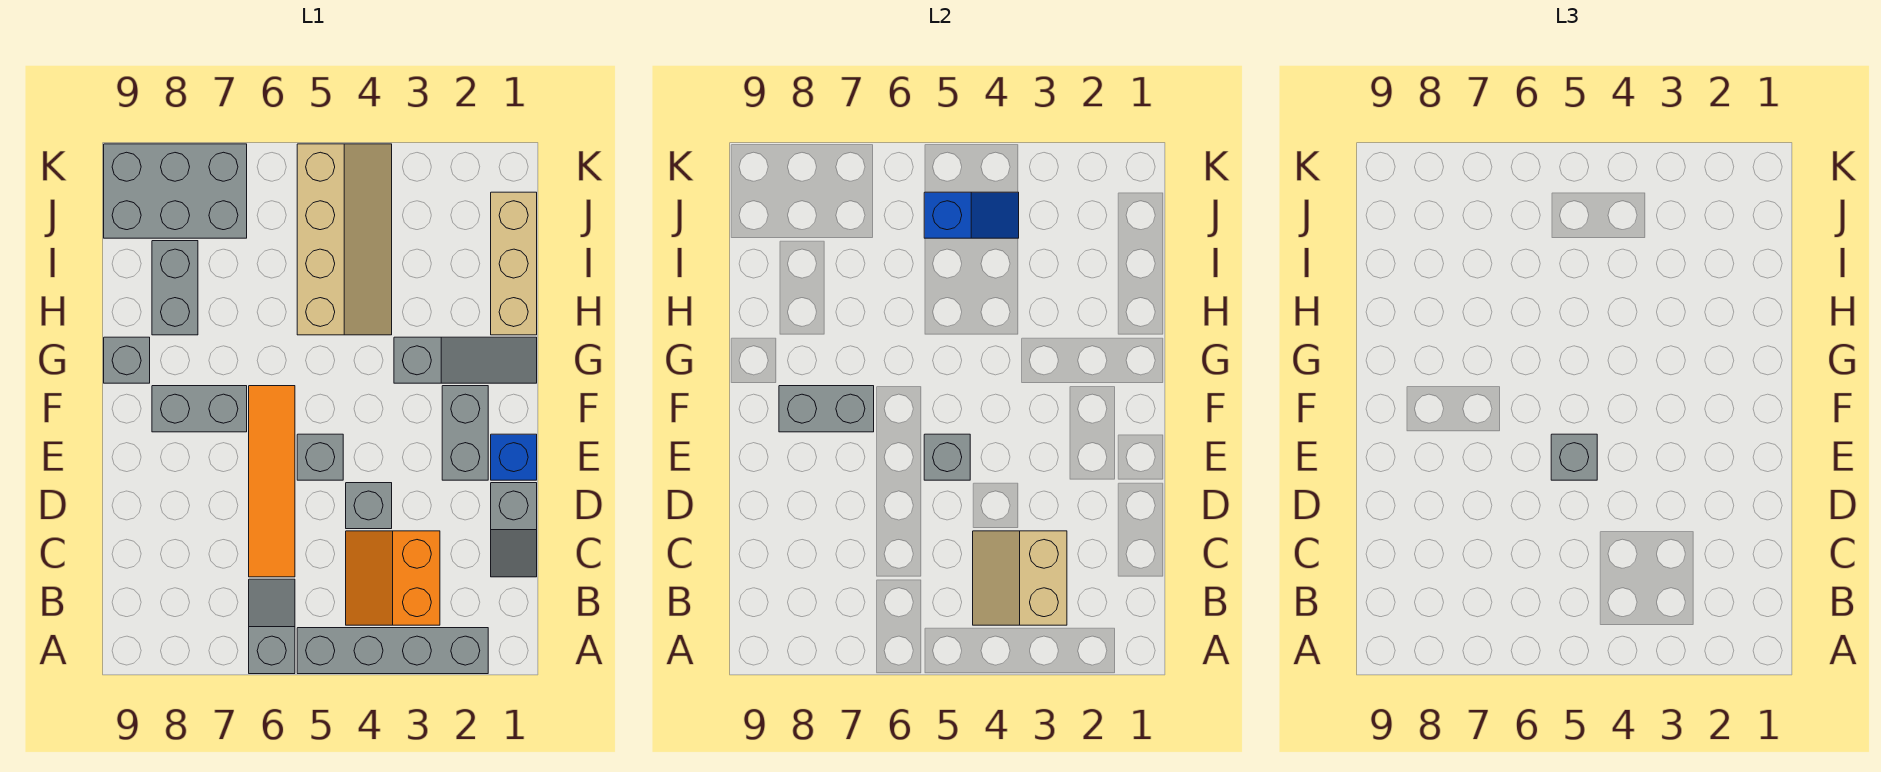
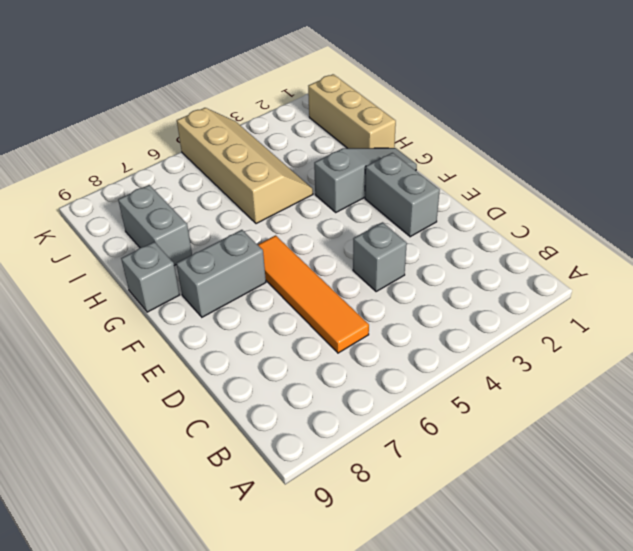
none -> grey brick A2:A5 level 1
none -> grey slope A6:B6 level 1 top A
none -> orange slope B3:C4 level 1 top 3

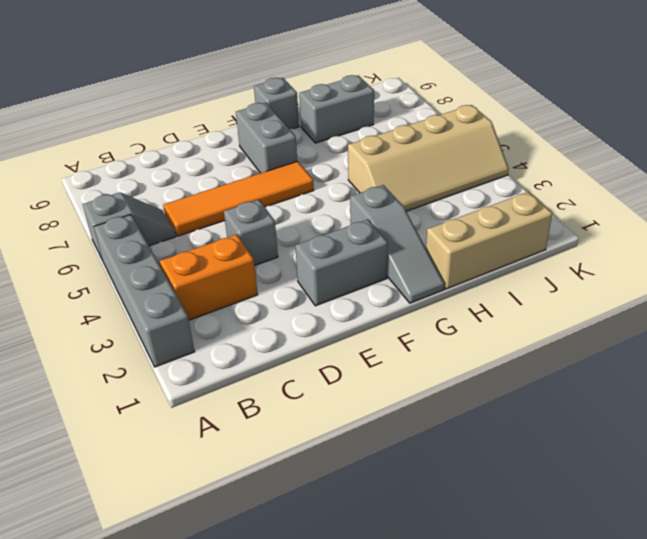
none -> grey slope C1:D1 level 1 top D
none -> blue brick E1 level 1
none -> grey brick E5 level 1

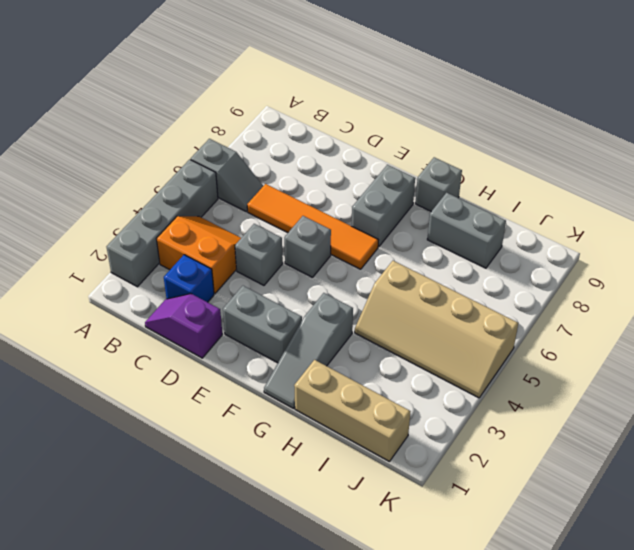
purple slope C1:D1 level 1 top D -> grey slope C1:D1 level 1 top D
blue brick C2 level 1 -> blue brick E1 level 1
none -> grey brick J7:K9 level 1
none -> tan slope B3:C4 level 2 top 3
none -> grey brick E5 level 2

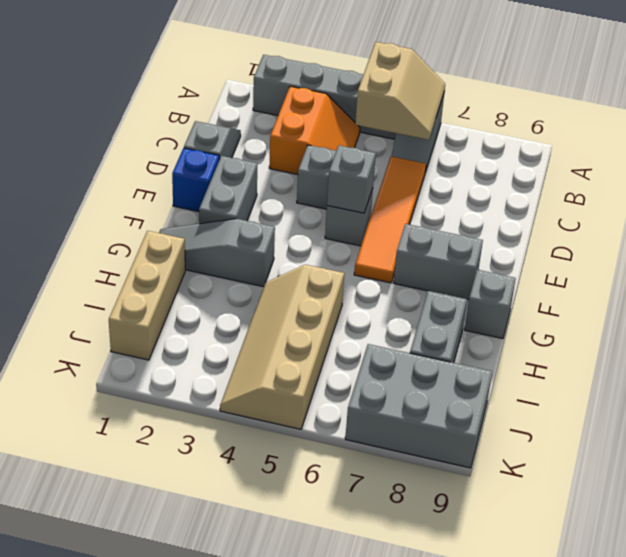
tan slope A5:B6 level 2 top 5 -> tan slope B3:C4 level 2 top 3
none -> grey brick F7:F8 level 2
none -> blue slope J4:J5 level 2 top 5
none -> grey brick E5 level 3

